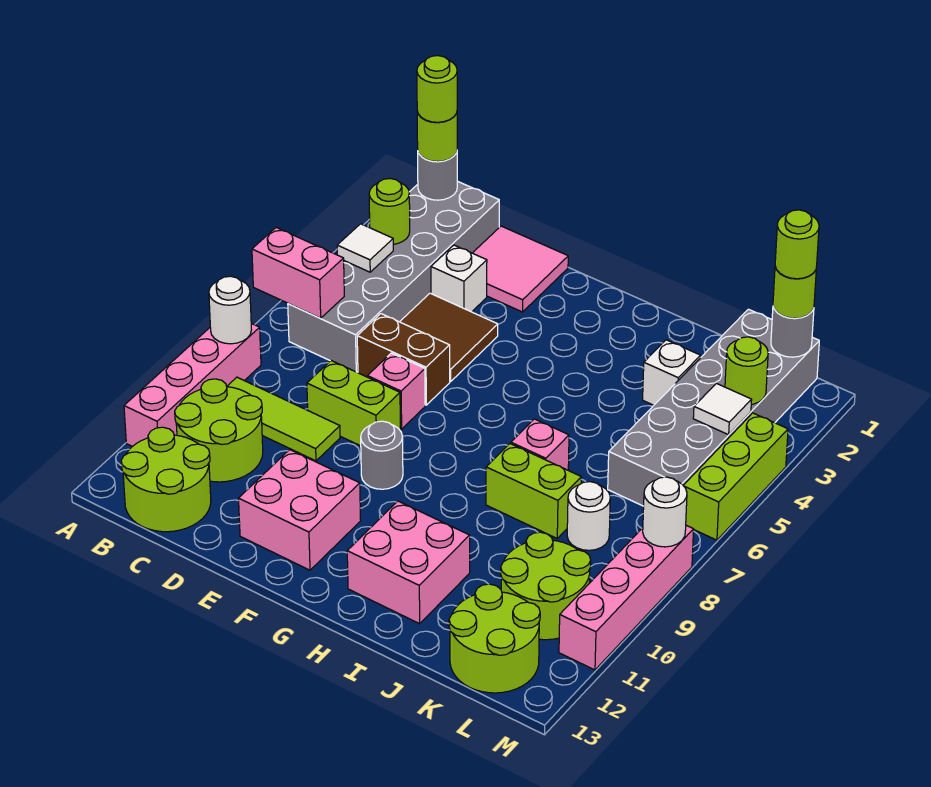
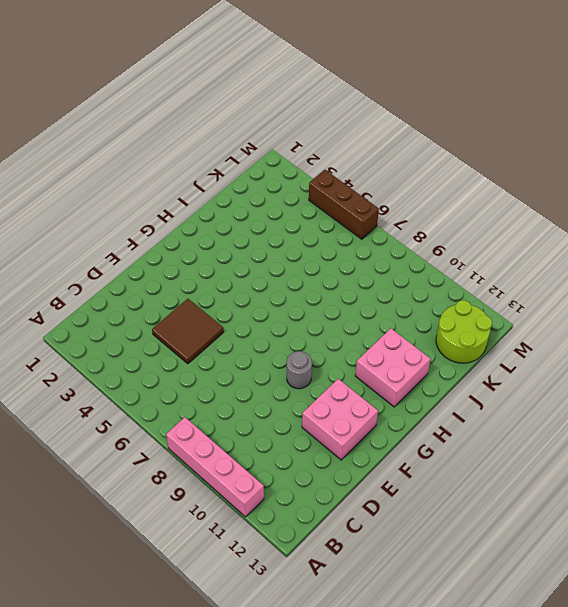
brown brick M4:M6 level 1 -> lime brick M4:M6 level 1
none -> grey brick B1:C6 level 1
none -> lime tile B9:D9 level 1
none -> lime round brick B10:C11 level 1
none -> lime round brick B12:C13 level 1

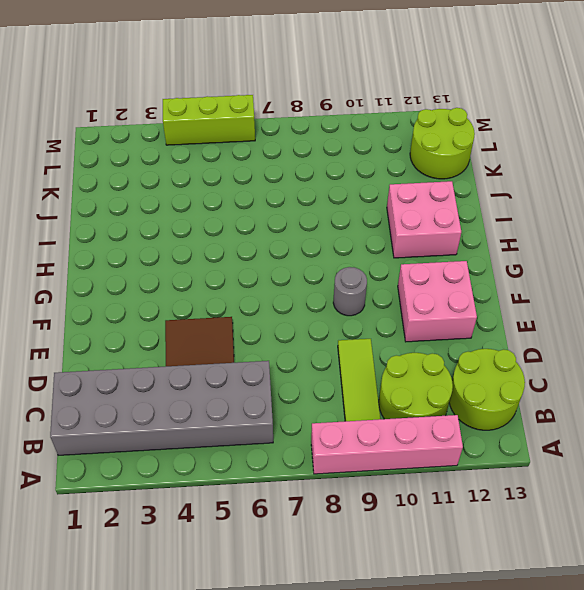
none -> pink tile D1:E2 level 1
none -> white brick D3 level 1
none -> brown brick D6:E6 level 1
none -> lime brick D8:E8 level 1

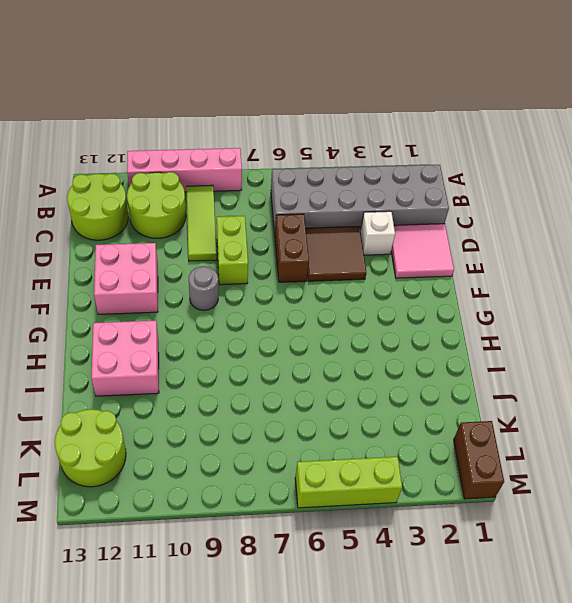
brown brick L1:M1 level 1 -> grey brick K1:L6 level 1
none -> pink brick E7 level 1
none -> pink brick I7 level 1
none -> lime brick I8:J8 level 1
none -> white brick J3 level 1

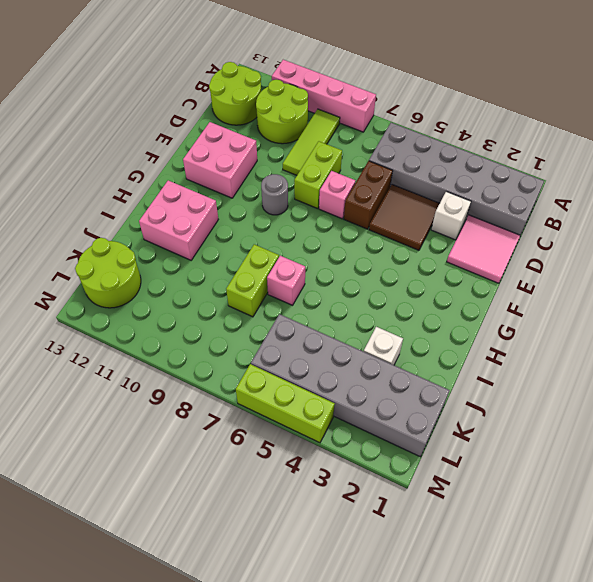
none -> white round brick K8 level 1
none -> lime round brick K10:L11 level 1
none -> pink brick M8:M11 level 1
none -> pink brick A6:B6 level 2

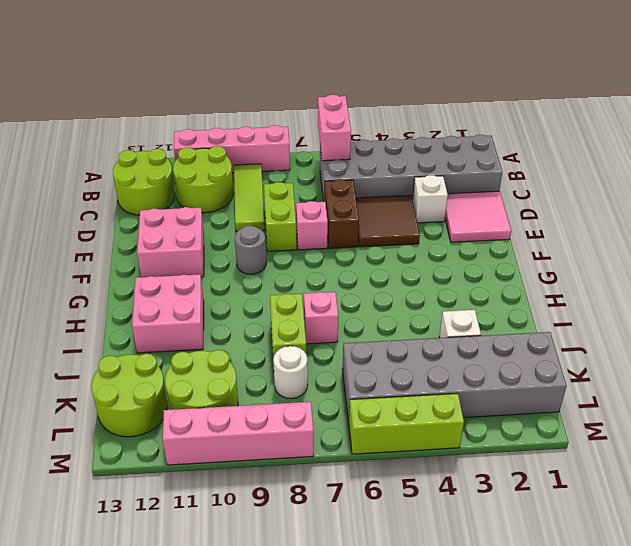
none -> white round brick A8 level 2
none -> grey round brick B1 level 2
none -> lime round brick B3 level 2
none -> white tile B4 level 2

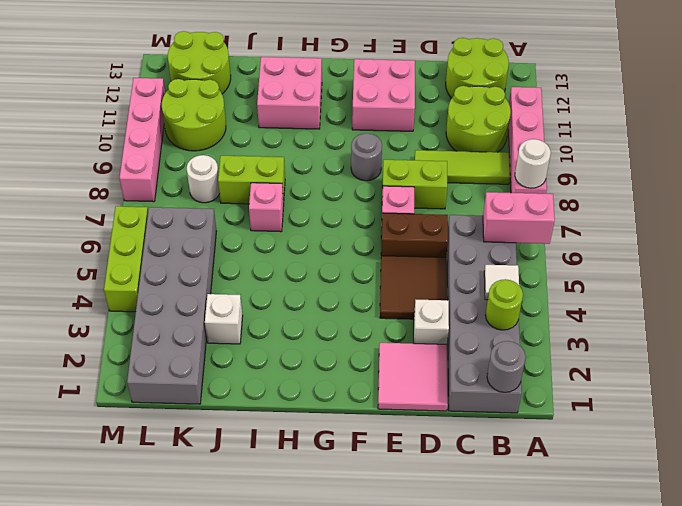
none -> grey round brick L1 level 2
none -> lime round brick L3 level 2
none -> white tile L4 level 2
none -> white round brick M8 level 2

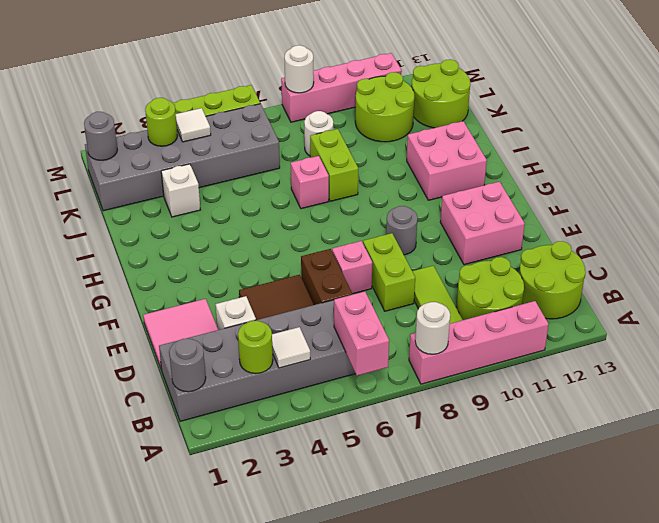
none -> lime round brick B1 level 3
none -> lime round brick L1 level 3
none -> lime round brick B1 level 4
none -> lime round brick L1 level 4

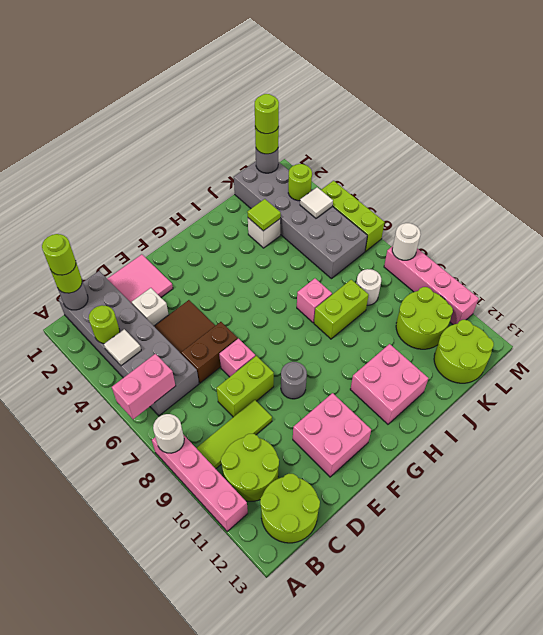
lime tile J3 level 2 -> none

